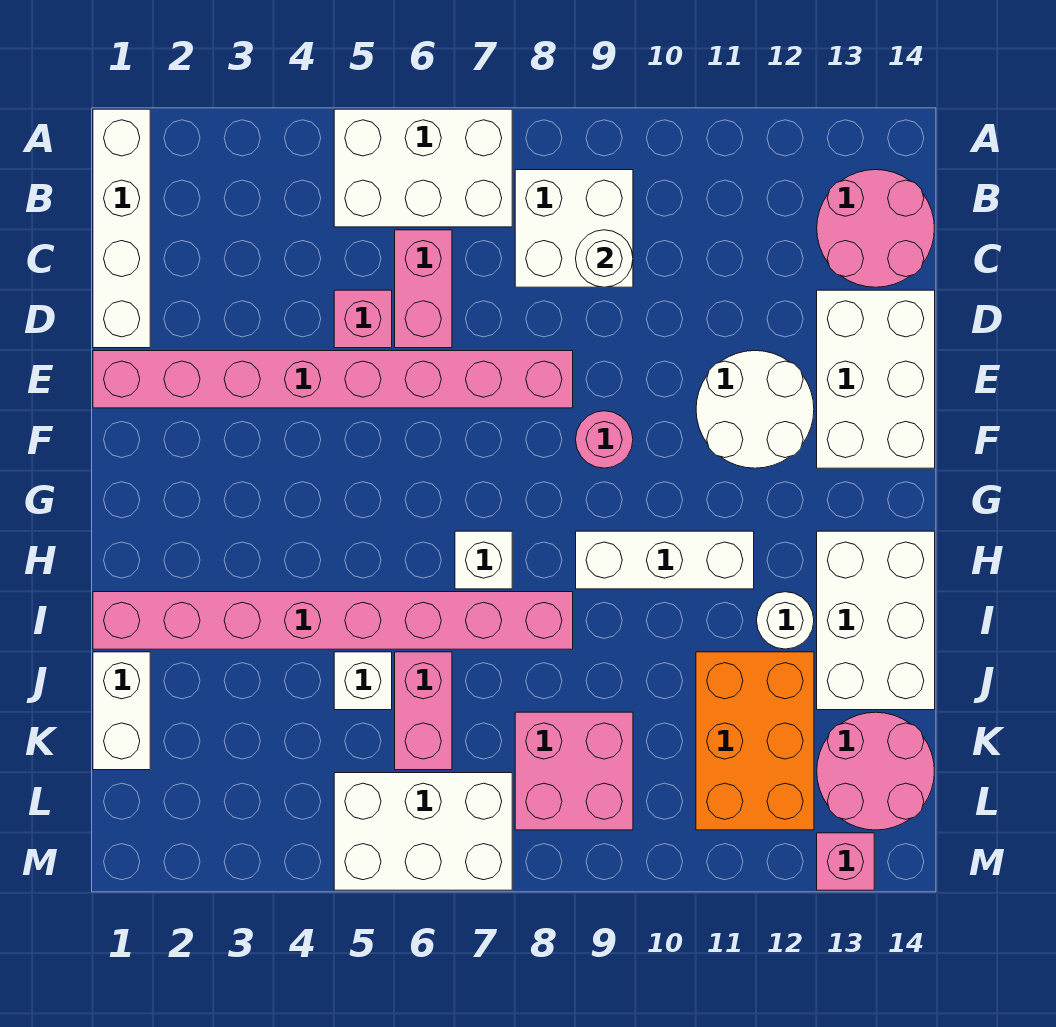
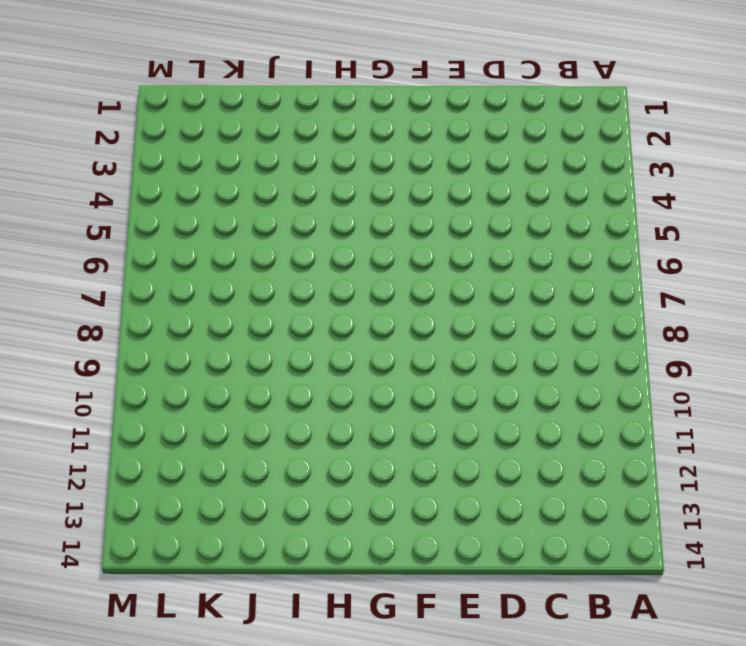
none -> white brick A1:D1 level 1
none -> white brick A5:B7 level 1
none -> white brick B8:C9 level 1

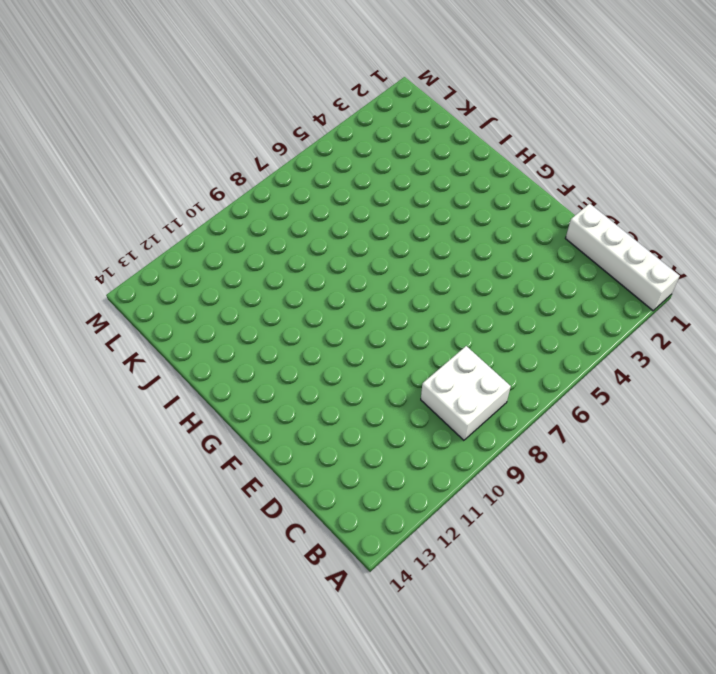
none -> white brick A5:B7 level 1
none -> pink round brick B13:C14 level 1
none -> pink brick C6:D6 level 1

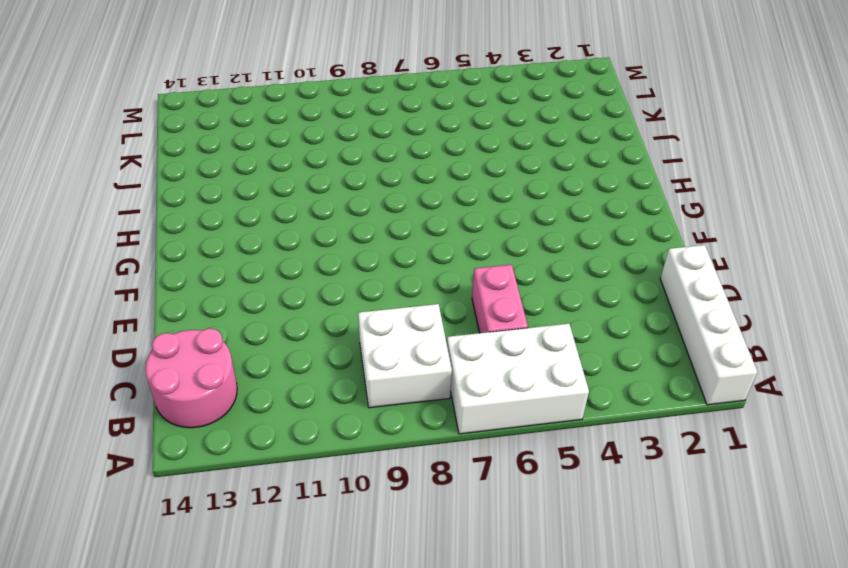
none -> pink brick D5 level 1
none -> white brick D13:F14 level 1
none -> pink brick E1:E8 level 1

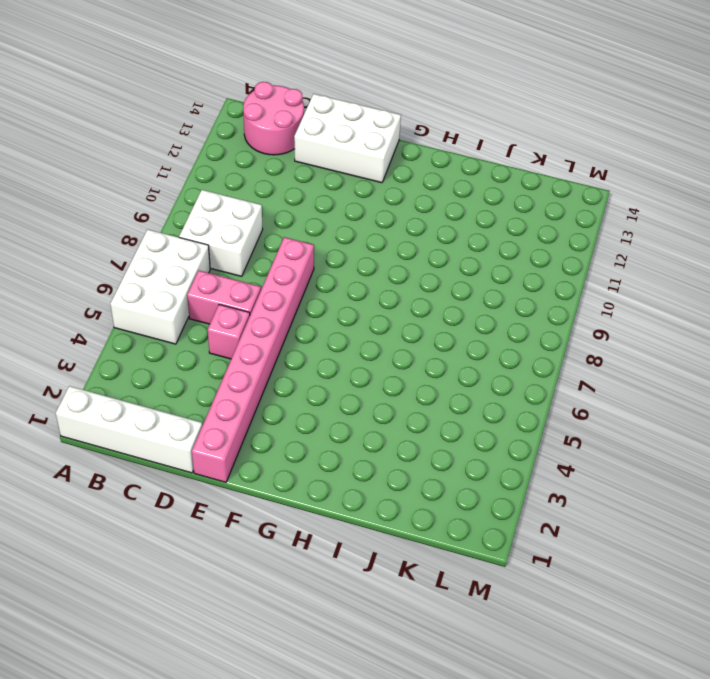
none -> white round brick E11:F12 level 1
none -> pink round brick F9 level 1
none -> white brick H7 level 1

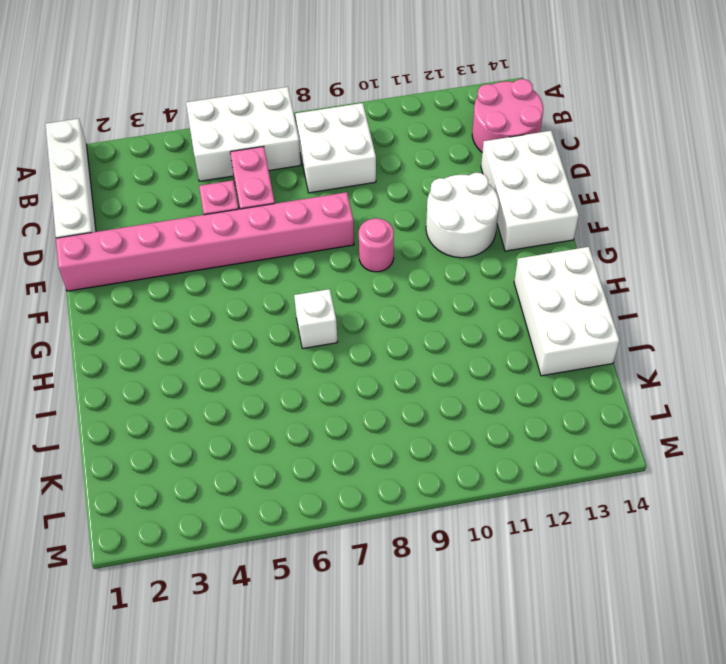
none -> white brick H9:H11 level 1
none -> pink brick I1:I8 level 1
none -> white round brick I12 level 1

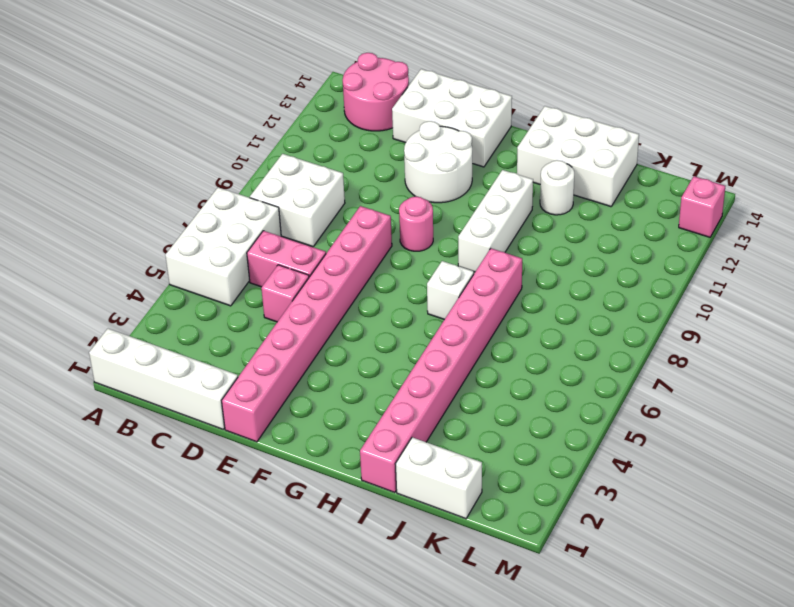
none -> white brick J5 level 1
none -> pink brick J6:K6 level 1
none -> orange brick J11:L12 level 1

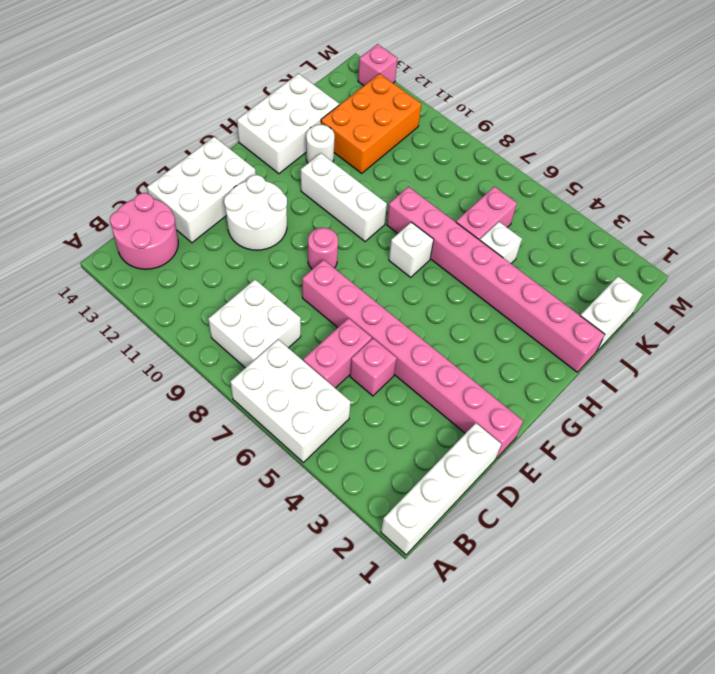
none -> pink brick K8:L9 level 1
none -> pink round brick K13:L14 level 1
none -> white brick L5:M7 level 1

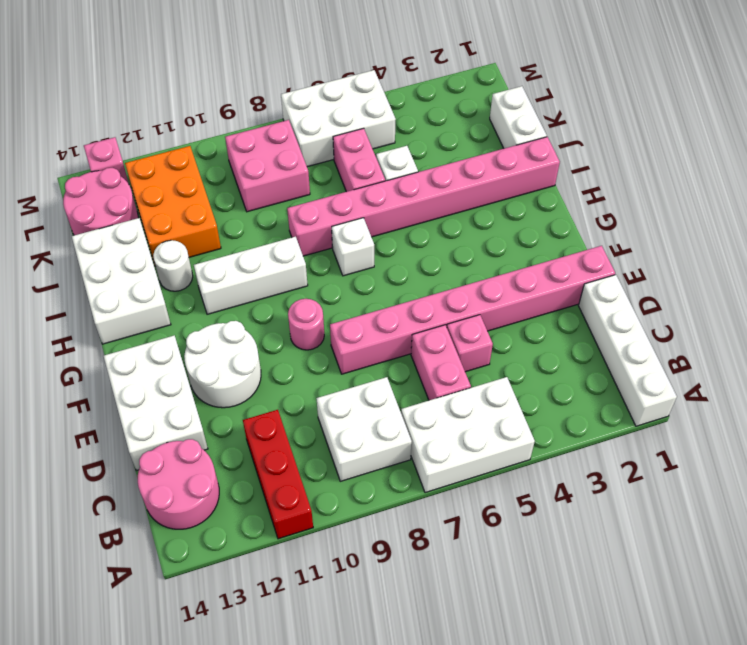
red brick A11:C11 level 1 -> none
none -> white round brick C9 level 2

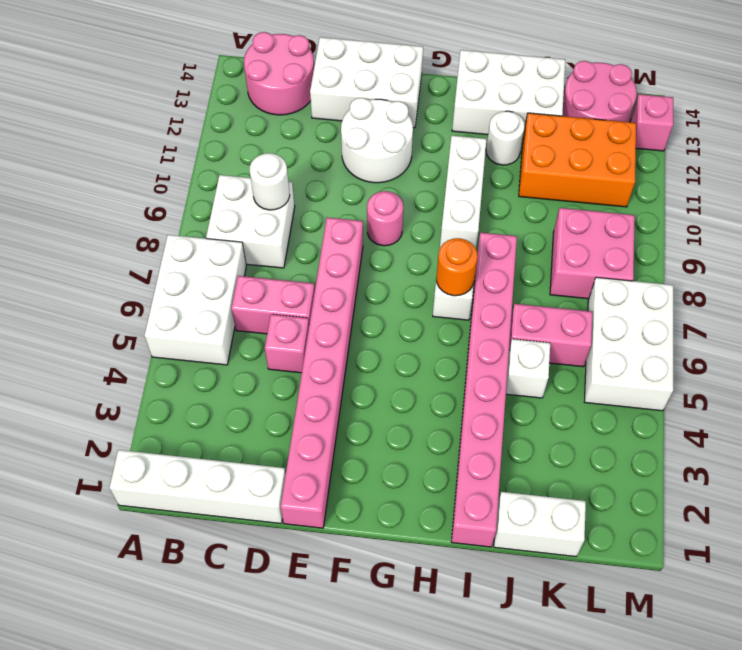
orange round brick H7 level 2 -> none

